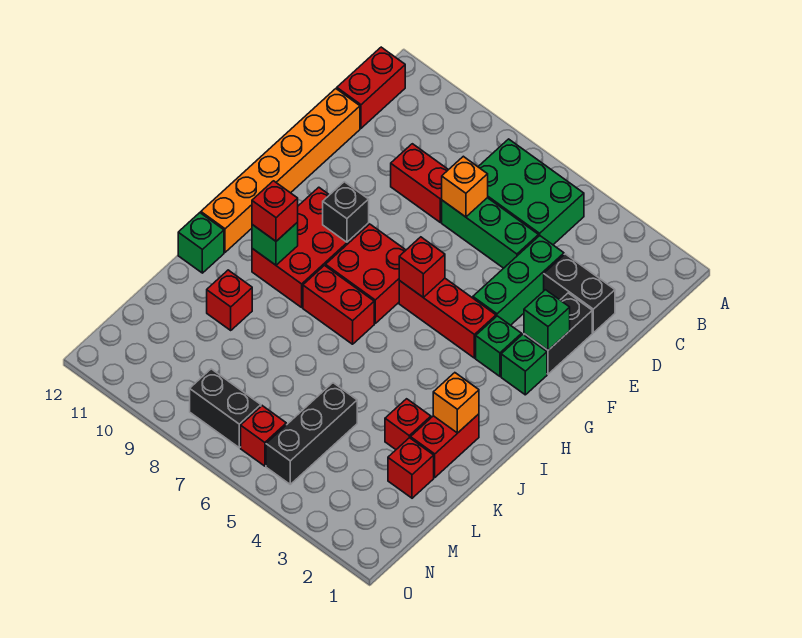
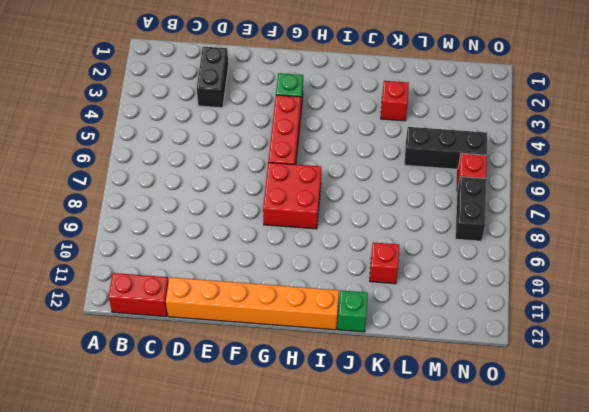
none -> green brick B5:C7 level 1
none -> green brick D4:F4 level 1
none -> green brick D5:D7 level 1

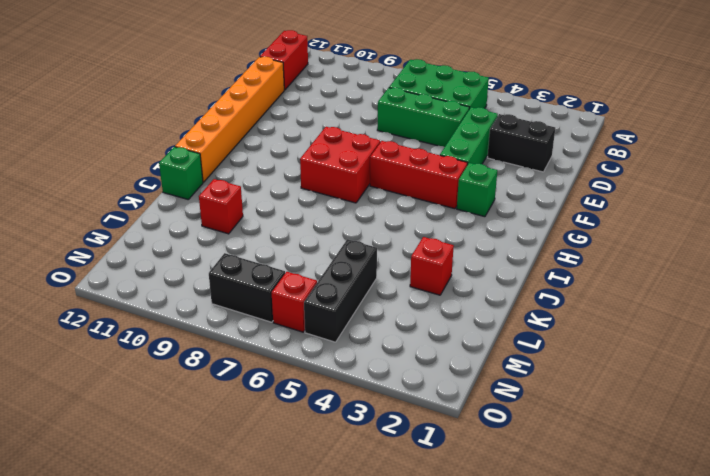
none -> red brick D8:D9 level 1
none -> black brick E2:F2 level 1
none -> green brick G2 level 1

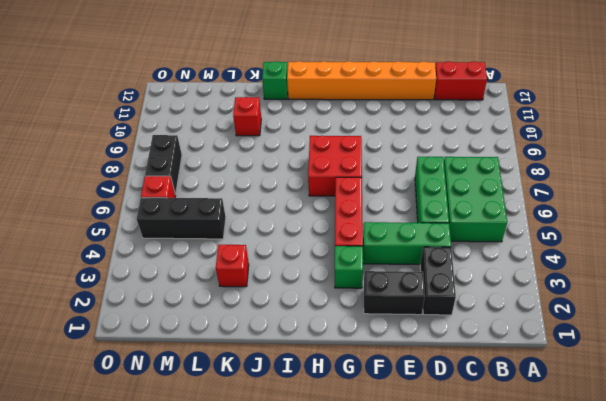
none -> red brick D8:D9 level 1
none -> green brick G2 level 1
none -> red brick G9:I10 level 1

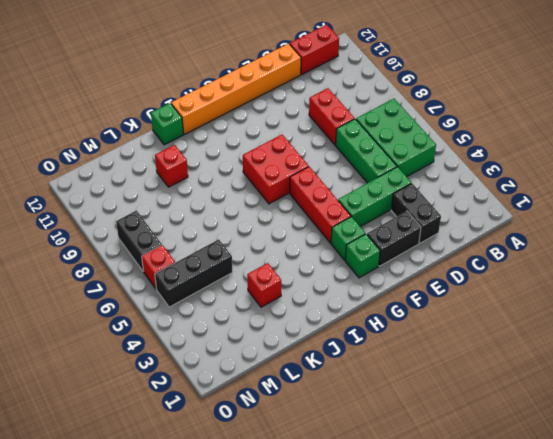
none -> red brick G9:I10 level 1
none -> red brick I7:I8 level 1
none -> red brick J2:K2 level 1

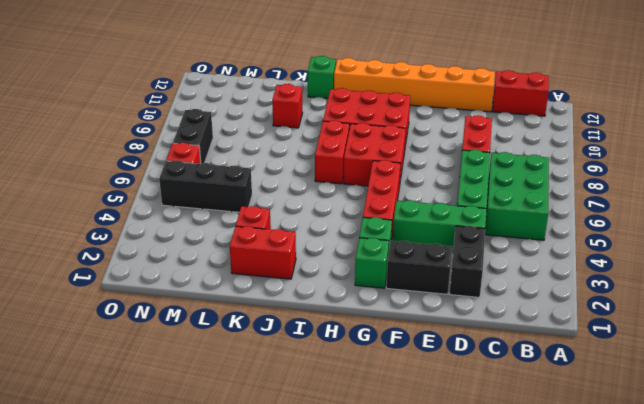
none -> red brick L2 level 1
none -> orange brick D7 level 2
none -> green brick F2 level 2

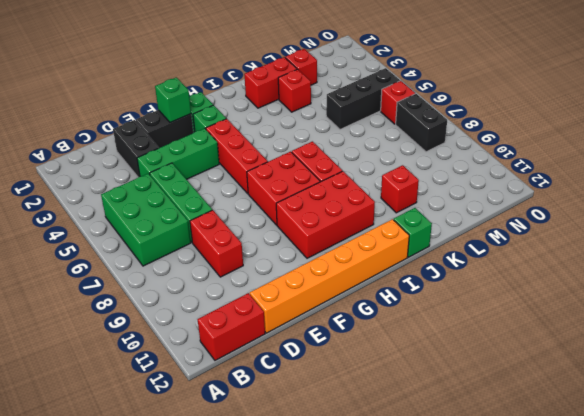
none -> orange brick D7 level 2
none -> red brick G6 level 2
none -> black brick G9 level 2

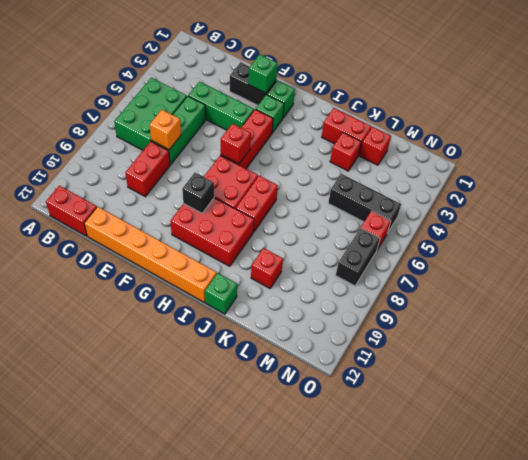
none -> black brick D2:D3 level 1
none -> green brick I10 level 2
none -> orange brick J2 level 2

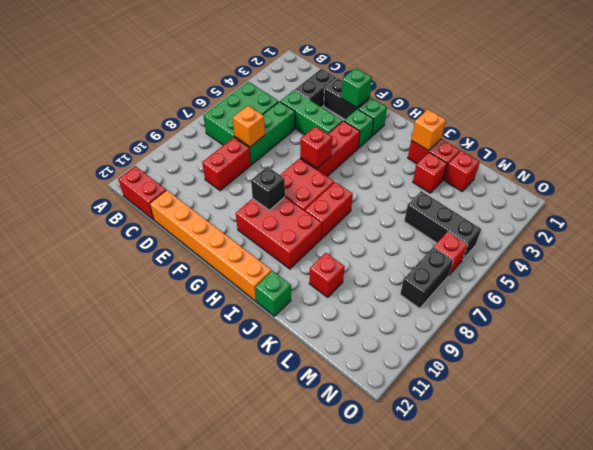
none -> green brick I10 level 2
none -> red brick I10 level 3

